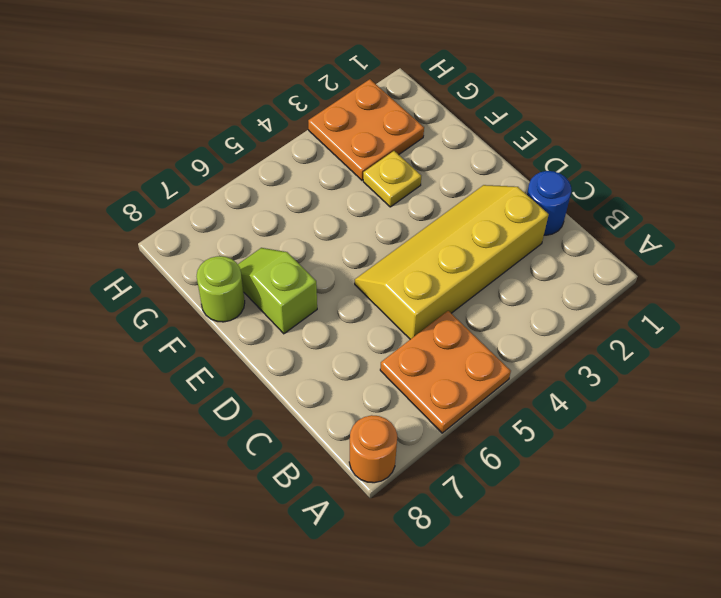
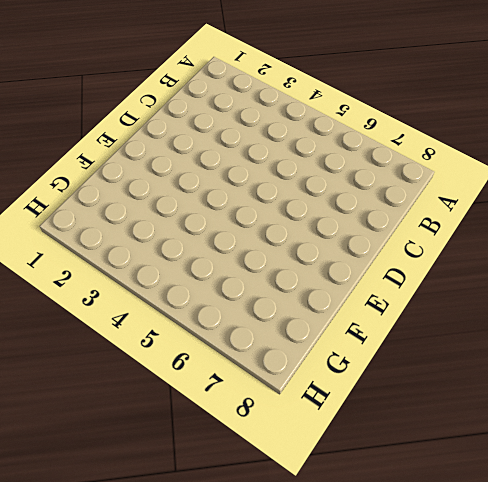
none -> orange plate A5:B6 level 1
none -> orange round brick A8 level 1

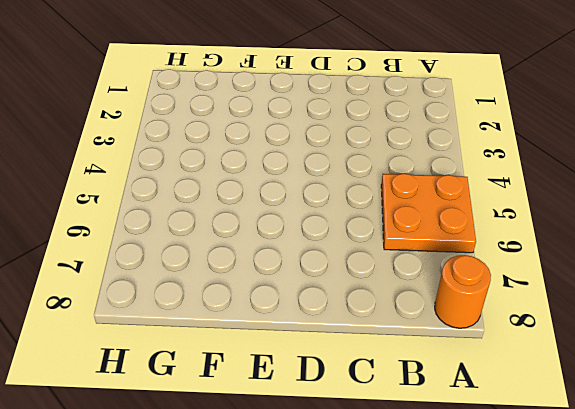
none -> blue round brick C1 level 1
none -> yellow slope C2:D5 level 1 top C

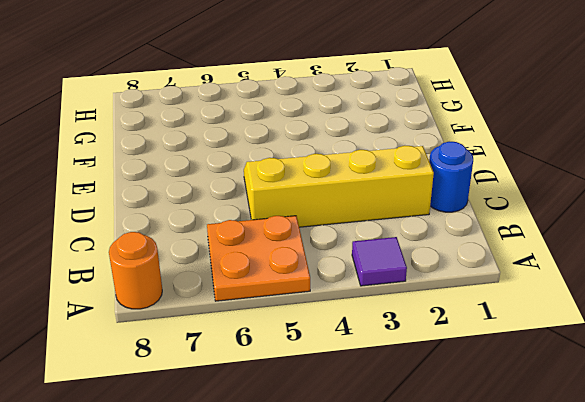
purple tile A3 level 1 -> none
none -> lime slope E7:F7 level 1 top E
none -> yellow plate F3 level 1

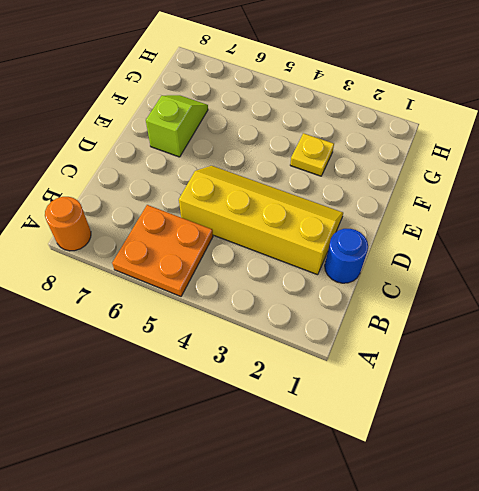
none -> lime round brick F8 level 1
none -> orange plate G2:H3 level 1

